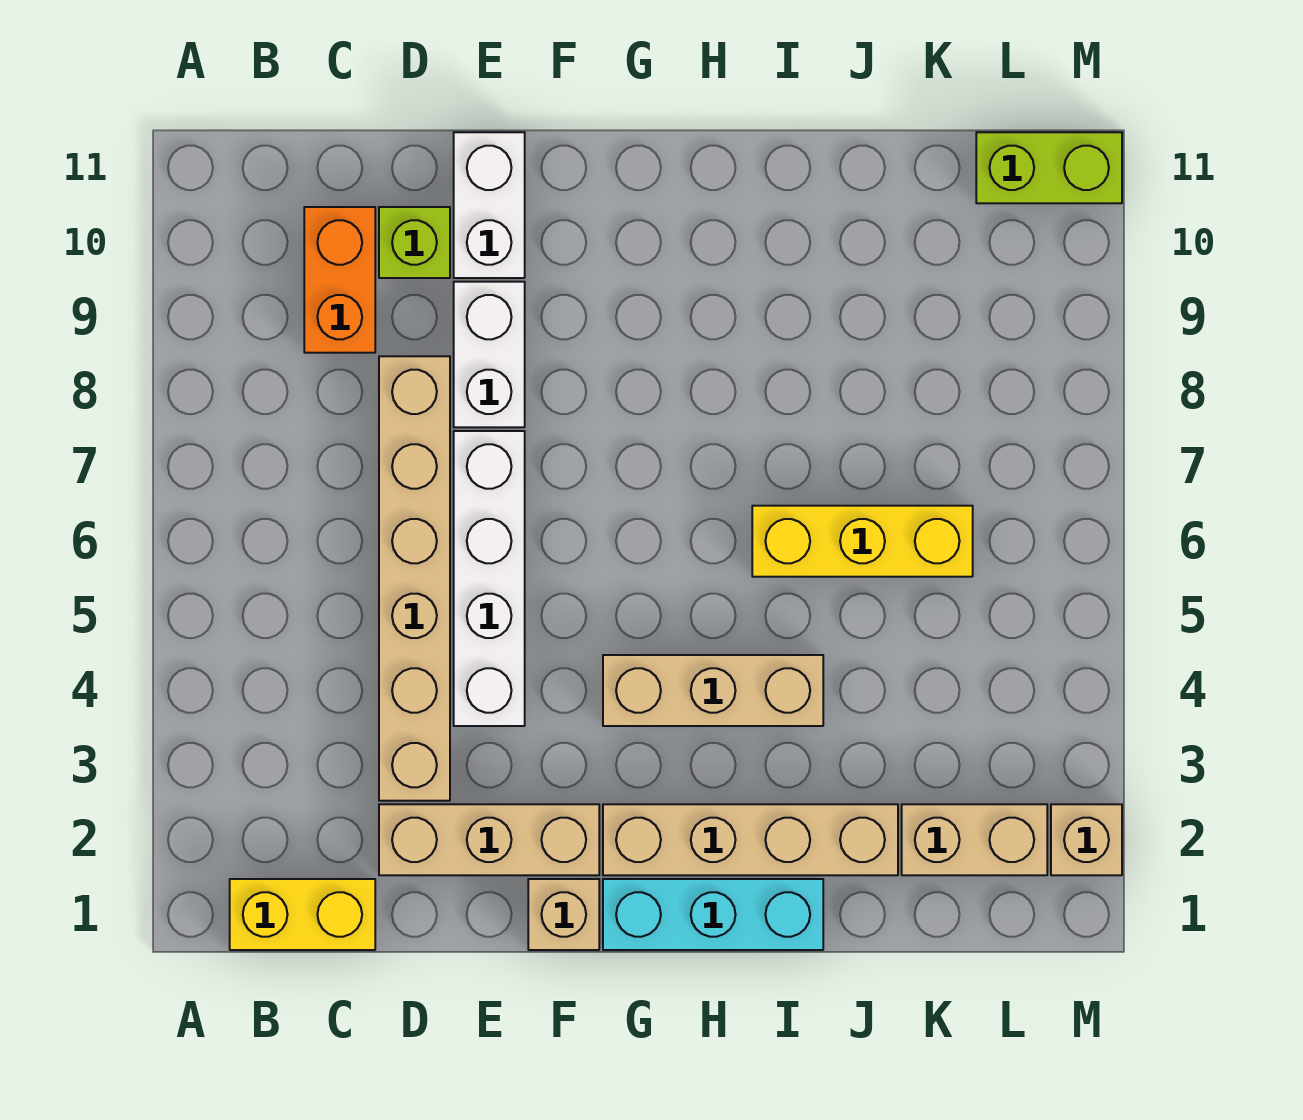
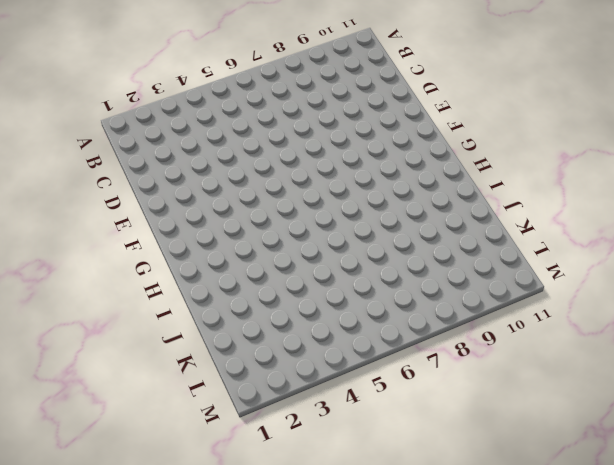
none -> yellow brick B1:C1 level 1
none -> orange brick C9:C10 level 1
none -> tan brick D2:F2 level 1

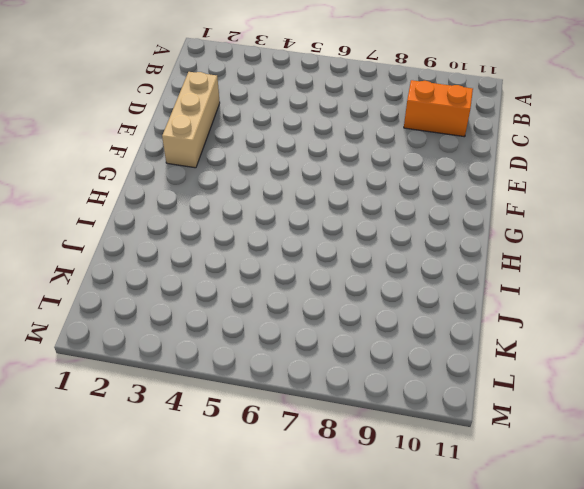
none -> yellow brick B1:C1 level 1
none -> tan brick D3:D8 level 1
none -> lime brick D10 level 1

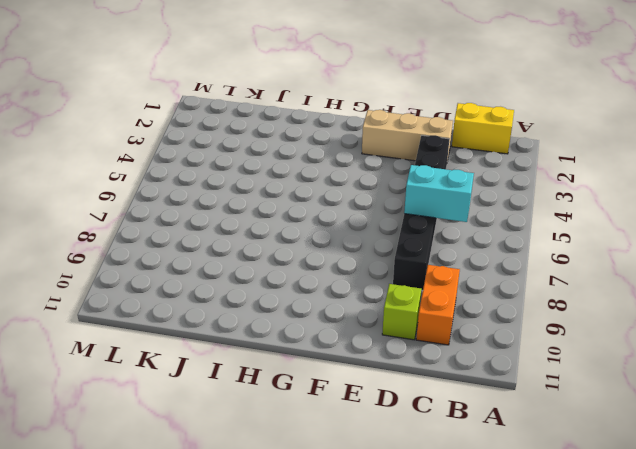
cyan brick C6:D6 level 2 -> none
black brick D3:D8 level 1 -> tan brick D3:D8 level 1
none -> white brick E4:E7 level 1
none -> white brick E8:E9 level 1
none -> white brick E10:E11 level 1

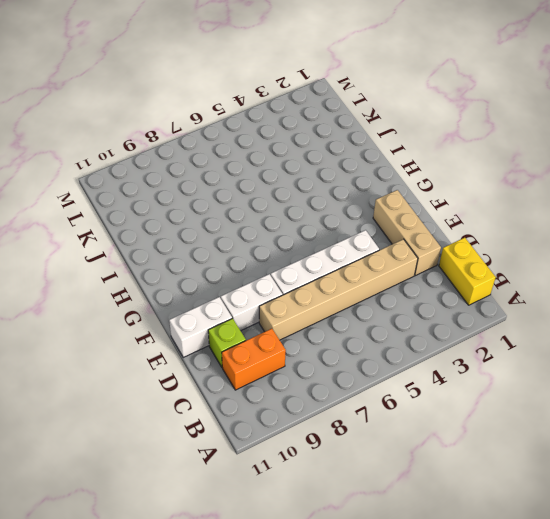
none -> tan brick F1 level 1
none -> cyan brick G1:I1 level 1
none -> tan brick G2:J2 level 1

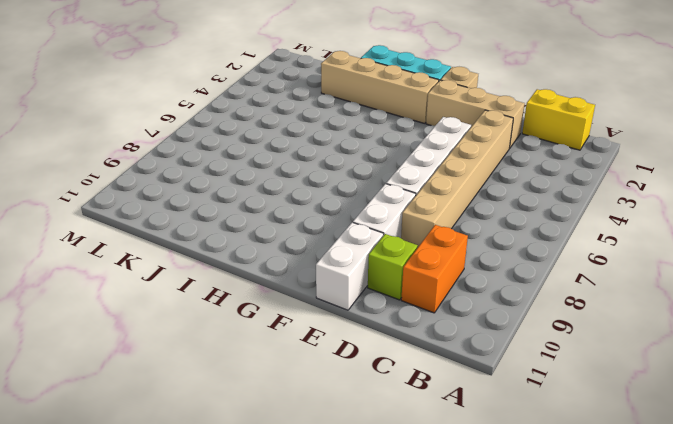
none -> tan brick G4:I4 level 1
none -> yellow brick I6:K6 level 1
none -> tan brick K2:L2 level 1

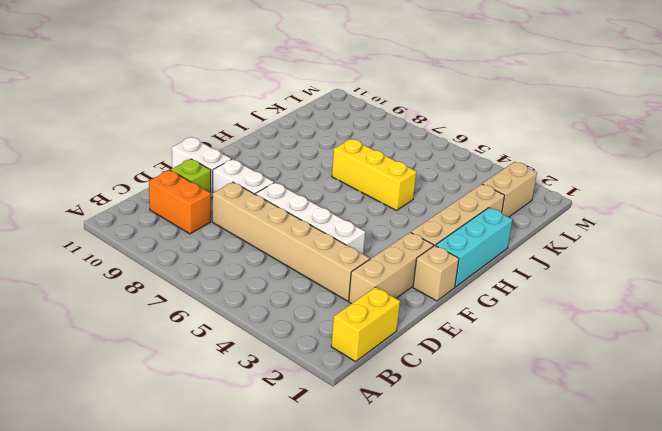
yellow brick I5:I7 level 1 -> yellow brick I6:K6 level 1
none -> tan brick G4:I4 level 1
none -> lime brick L11:M11 level 1
none -> tan brick M2 level 1

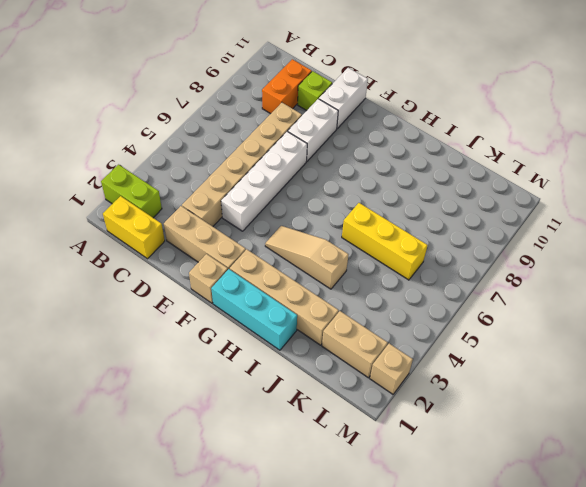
lime brick A2:B2 level 1 -> lime brick L11:M11 level 1
tan slope G4:I4 level 1 top I -> tan brick G4:I4 level 1

